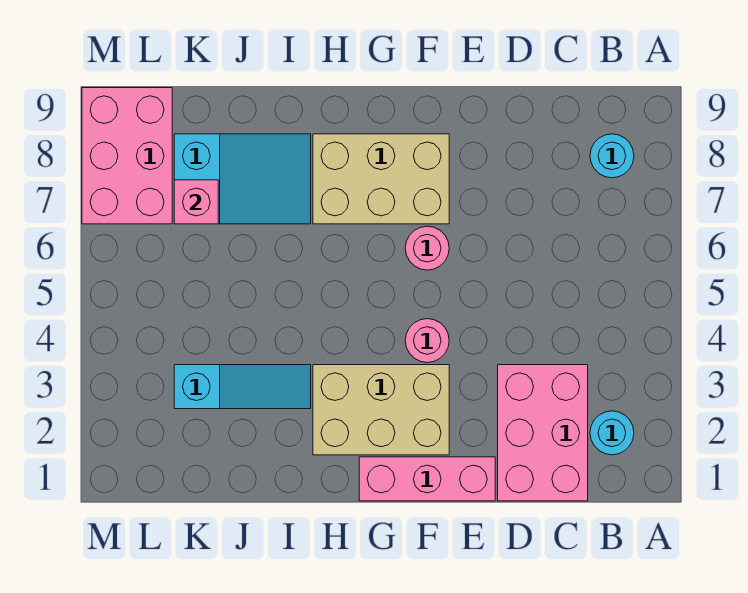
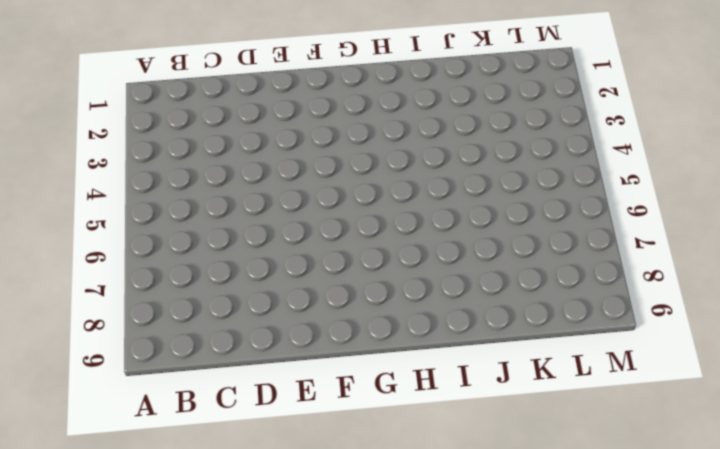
none -> cyan round brick B2 level 1
none -> cyan round brick B8 level 1
none -> pink brick C1:D3 level 1

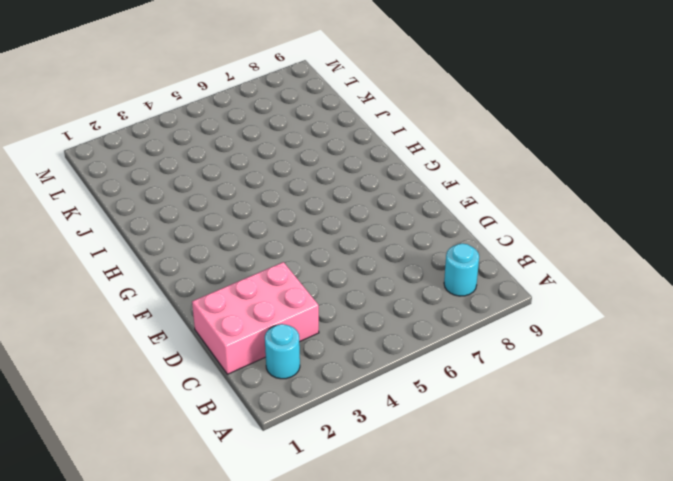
none -> pink brick E1:G1 level 1
none -> tan brick F2:H3 level 1
none -> pink round brick F4 level 1

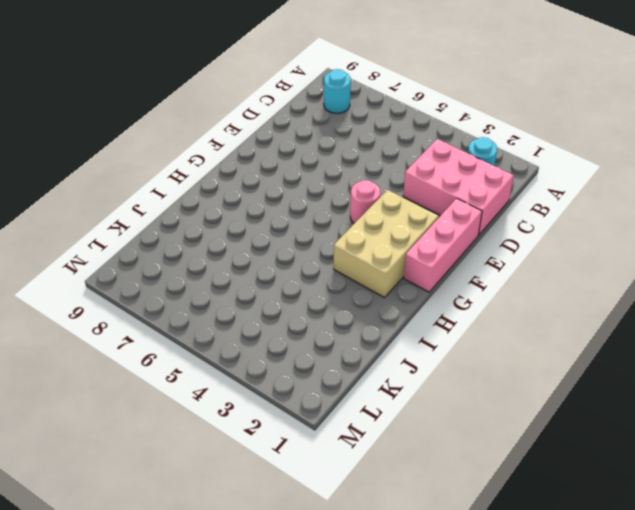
none -> pink round brick F6 level 1
none -> tan brick F7:H8 level 1
none -> cyan slope I3:K3 level 1 top K

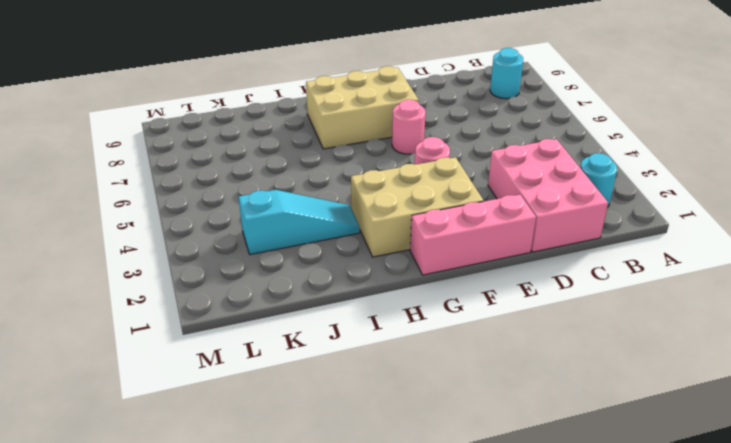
none -> cyan slope I7:K8 level 1 top K
none -> pink brick L7:M9 level 1
none -> pink brick K7 level 2

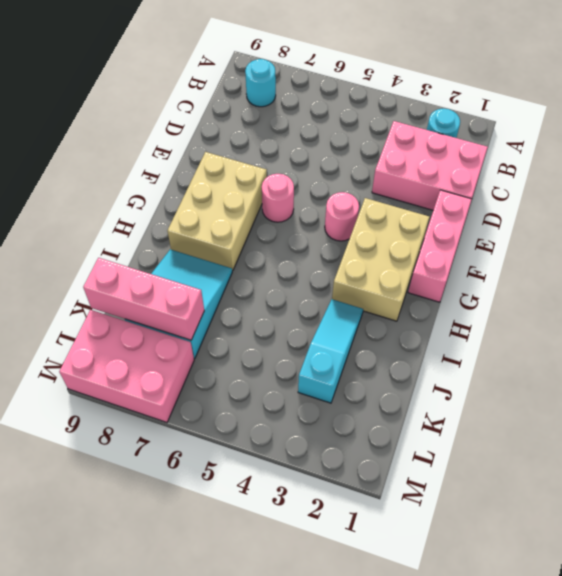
pink brick K7:K9 level 2 -> pink brick K7 level 2

